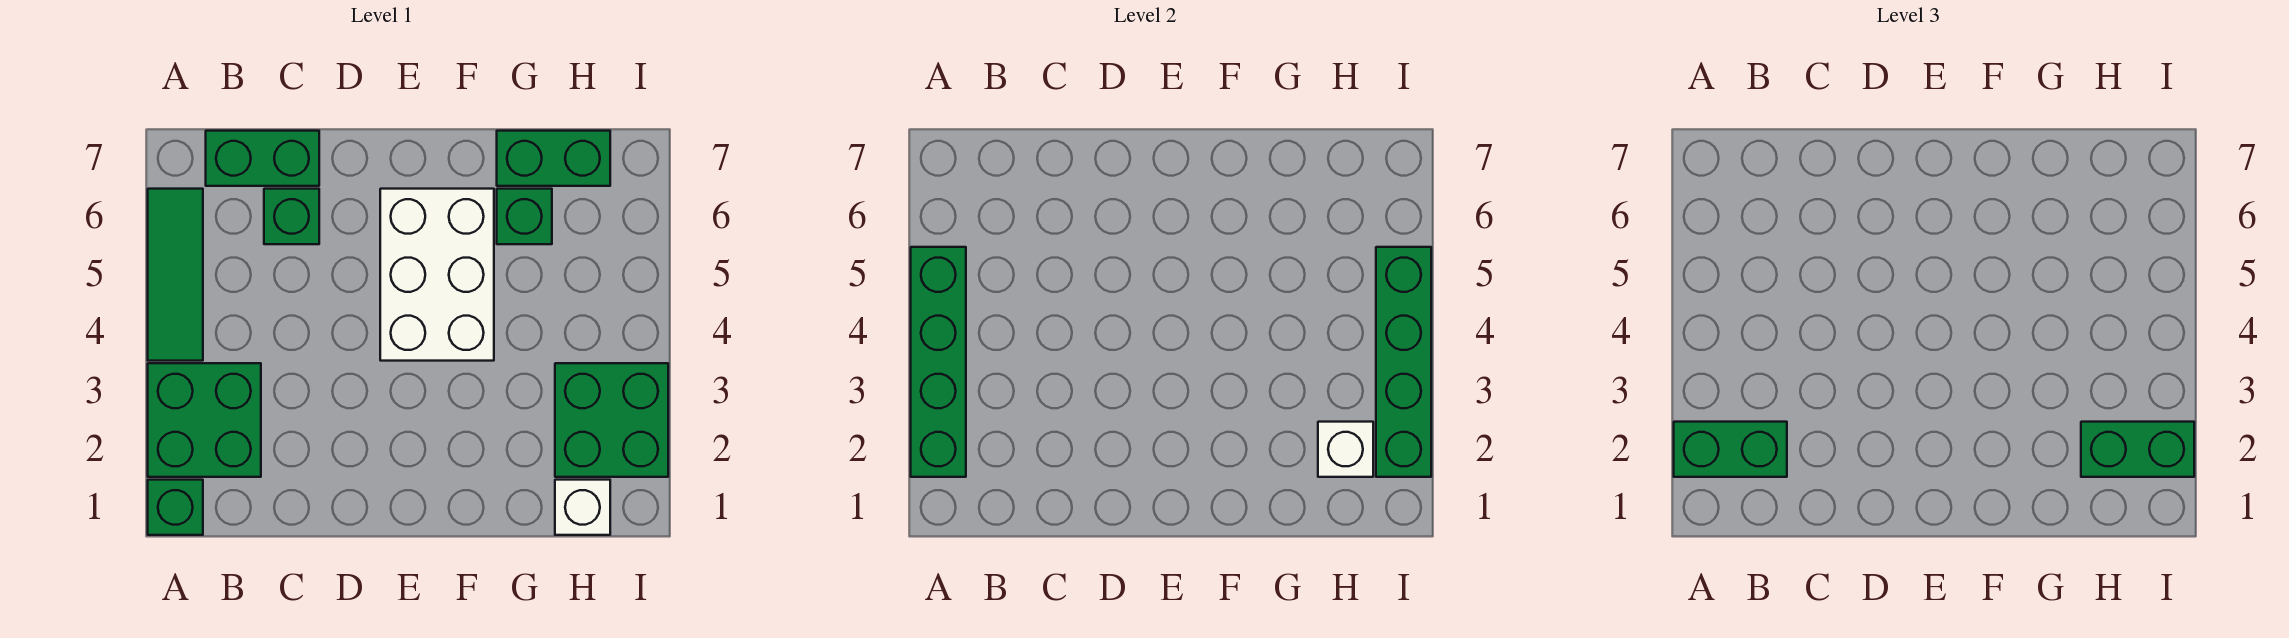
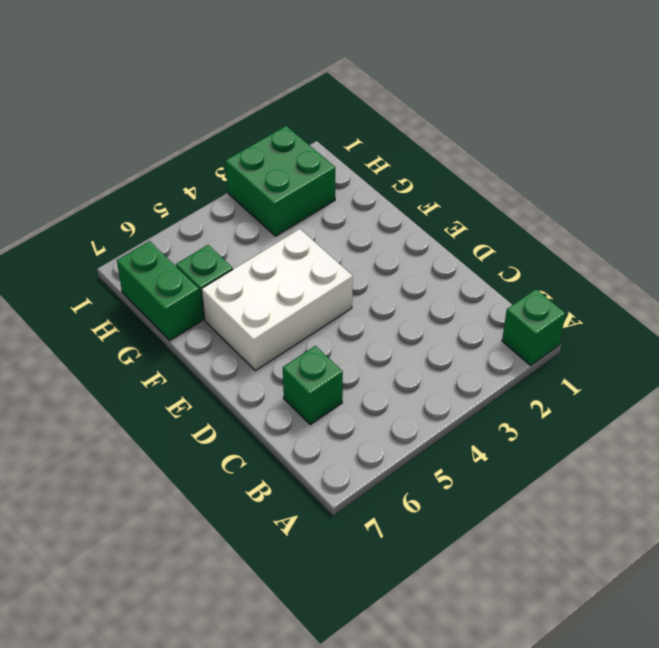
none -> green brick A2:B3 level 1
none -> green tile A4:A6 level 1
none -> green brick B7:C7 level 1

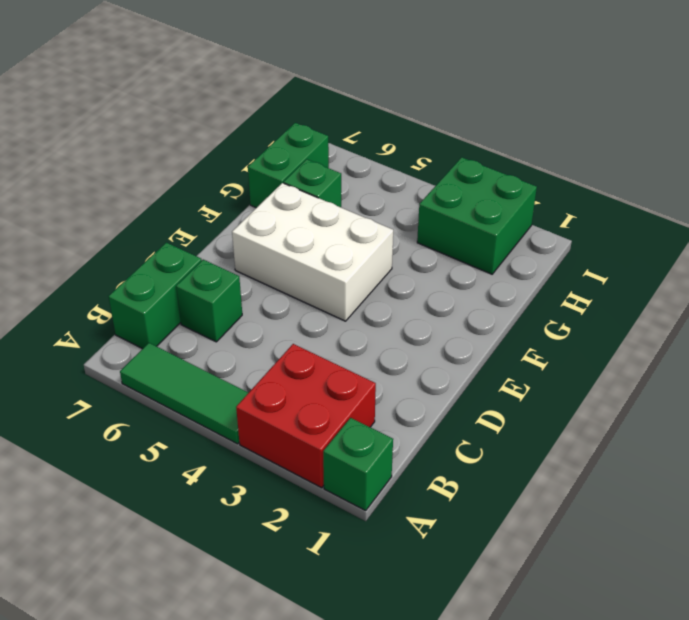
red brick A2:B3 level 1 -> green brick A2:B3 level 1
none -> white brick H1 level 1
none -> green brick A2:A5 level 2
none -> white brick H2 level 2

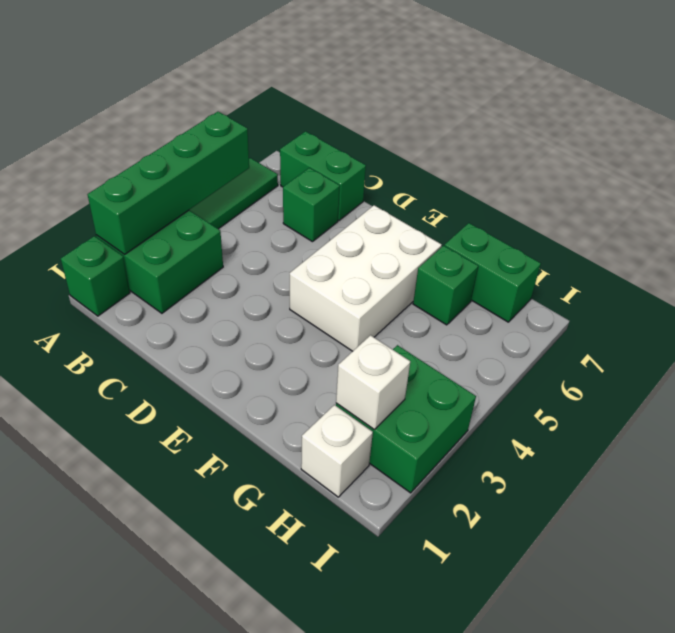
none -> green brick I2:I5 level 2
none -> green brick A2:B2 level 3
none -> green brick H2:I2 level 3

